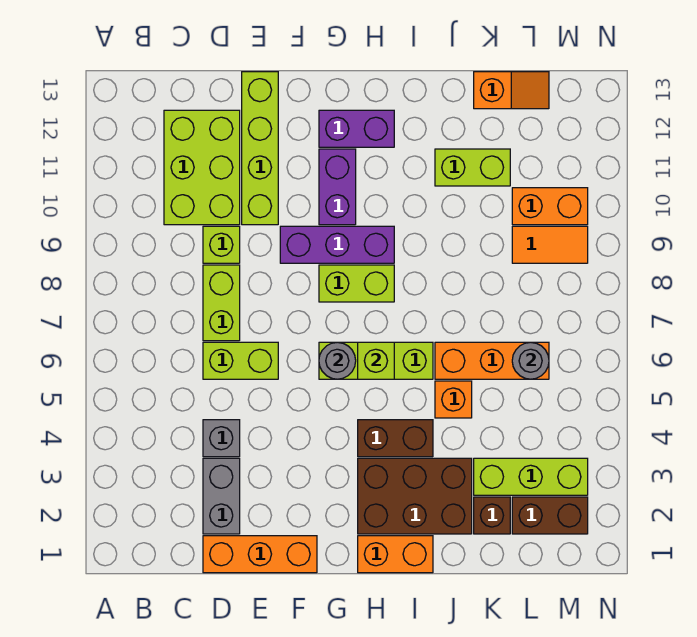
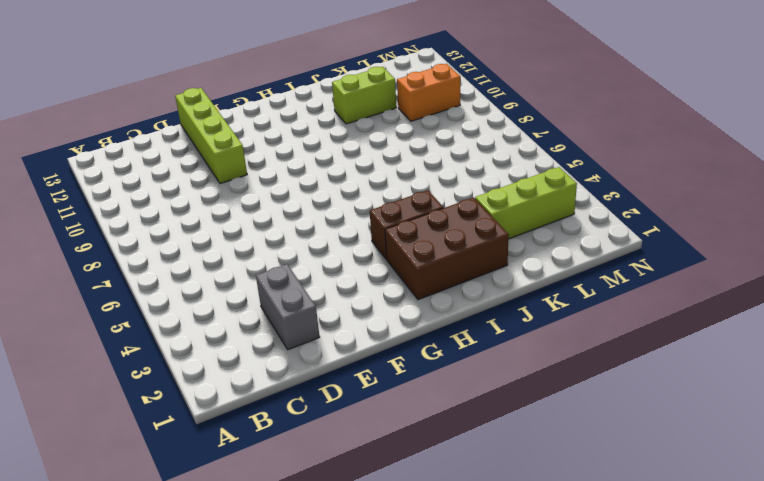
none -> lime brick C10:D12 level 1
none -> orange brick D1:F1 level 1
none -> grey brick D4 level 1

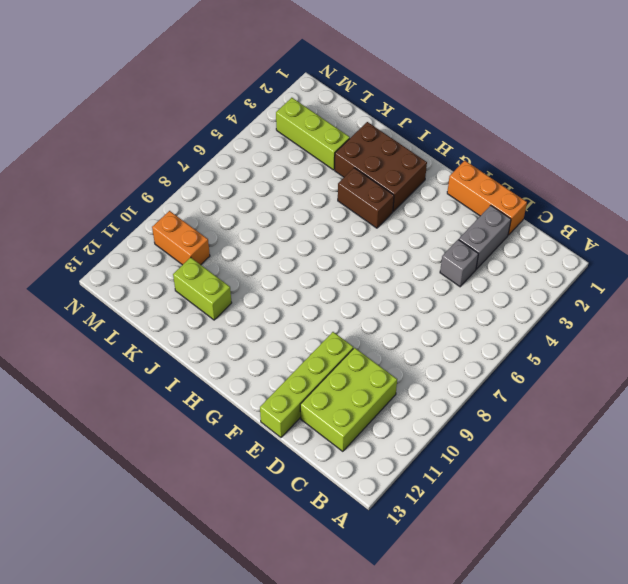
none -> lime brick D6:E6 level 1
none -> lime brick D7:D8 level 1
none -> lime brick D9 level 1

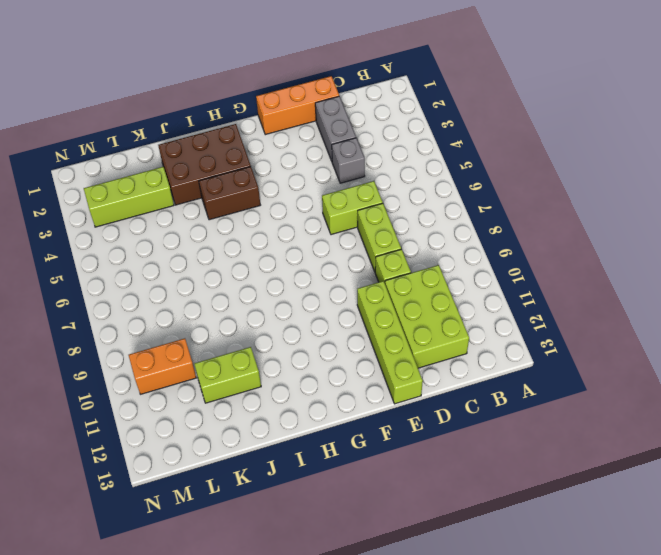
none -> purple brick F9:H9 level 1
none -> lime brick G6:I6 level 1
none -> lime brick G8:H8 level 1

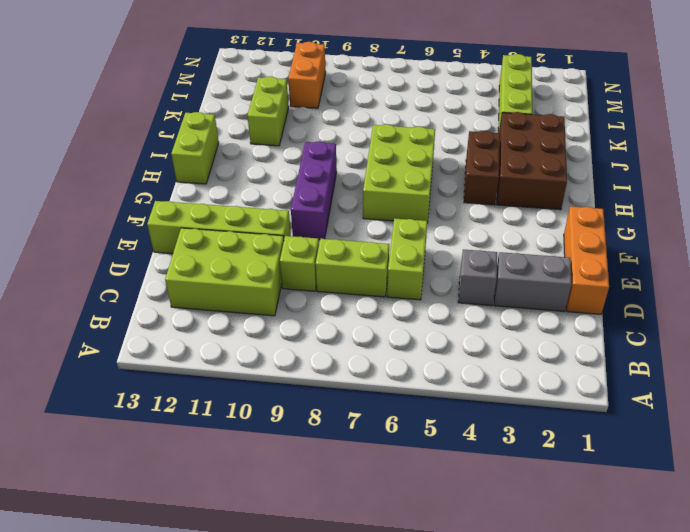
lime brick G6:I7 level 1 -> lime brick G6:I6 level 1
lime brick H13:I13 level 1 -> lime brick G8:H8 level 1
none -> purple brick G10:G11 level 1
none -> purple brick G12:H12 level 1
none -> orange brick H1:I1 level 1

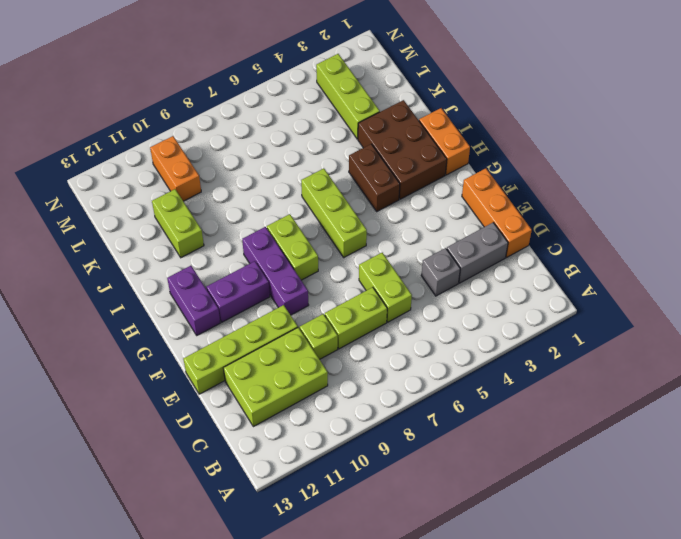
none -> orange brick J5 level 1
none -> orange brick J6:L6 level 1
none -> brown brick K2 level 1

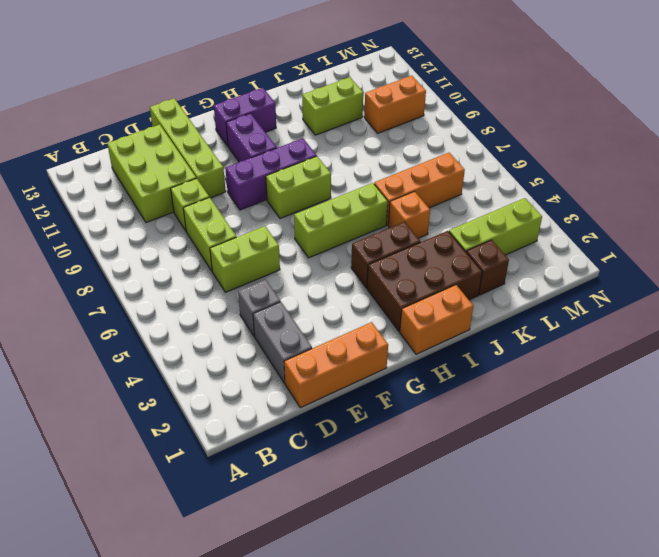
none -> orange slope K13:L13 level 1 top K
none -> brown brick L2:M2 level 1
none -> orange tile L9:M9 level 1

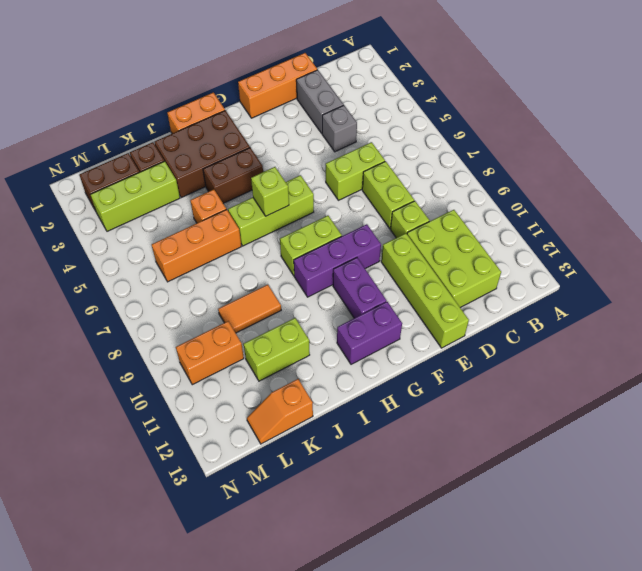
orange tile J9:K9 level 1 -> orange tile L9:M9 level 1
none -> grey round brick G6 level 2
none -> grey round brick L6 level 2

